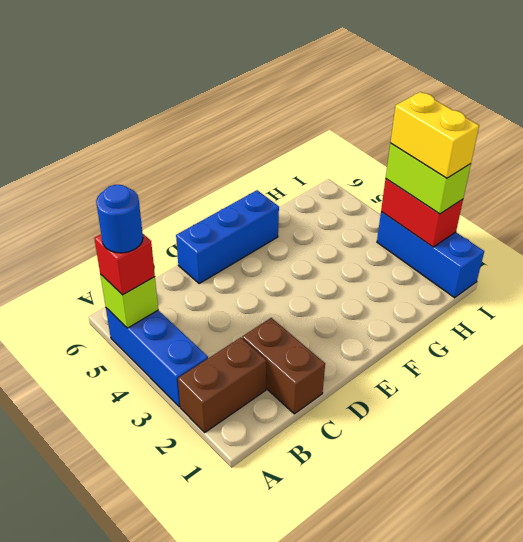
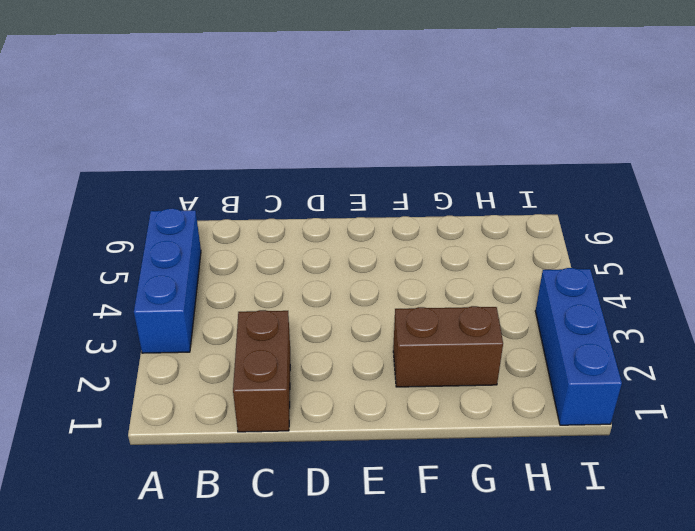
brown brick F2:G2 level 1 -> brown brick A2:B2 level 1
none -> blue brick D6:F6 level 1
none -> lime brick A5 level 2

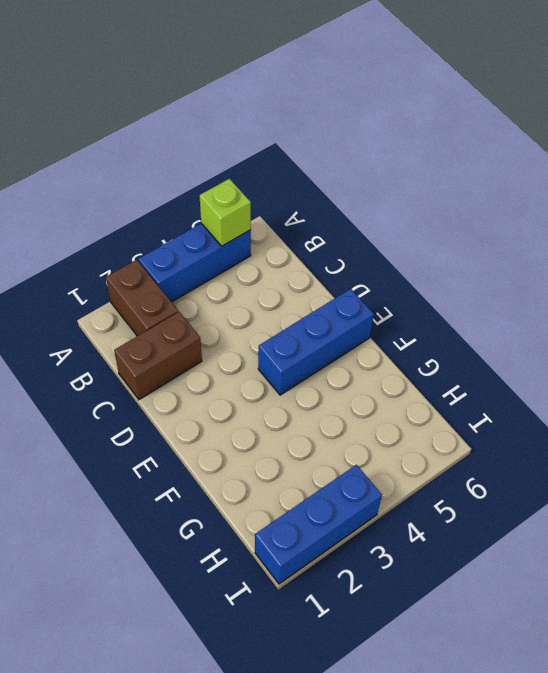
blue brick E4:E6 level 1 -> blue brick D6:F6 level 1
none -> red brick I2:I3 level 2
none -> red brick A5 level 3

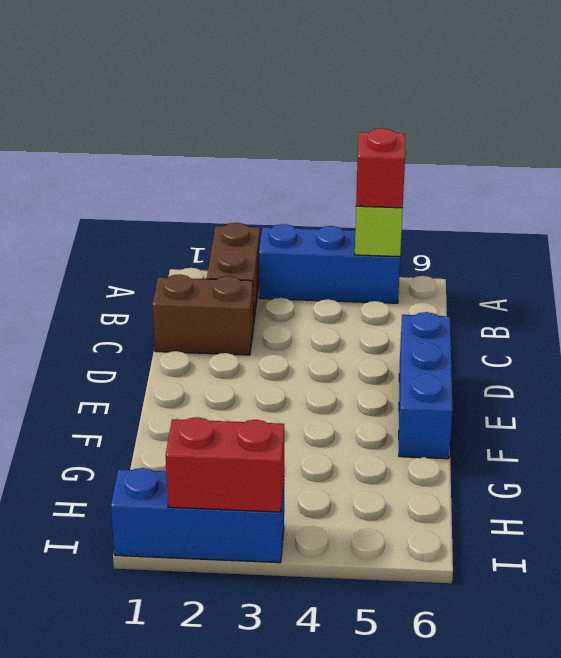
none -> lime brick I2:I3 level 3
none -> blue round brick A5 level 4

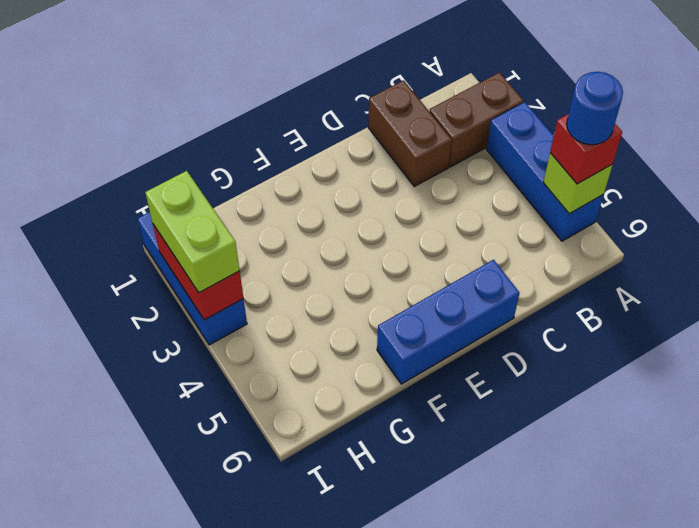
none -> yellow brick I2:I3 level 4

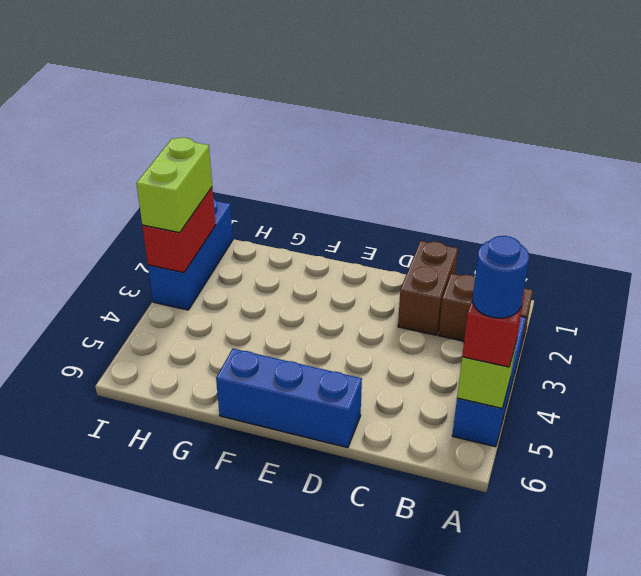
none -> yellow brick I2:I3 level 4

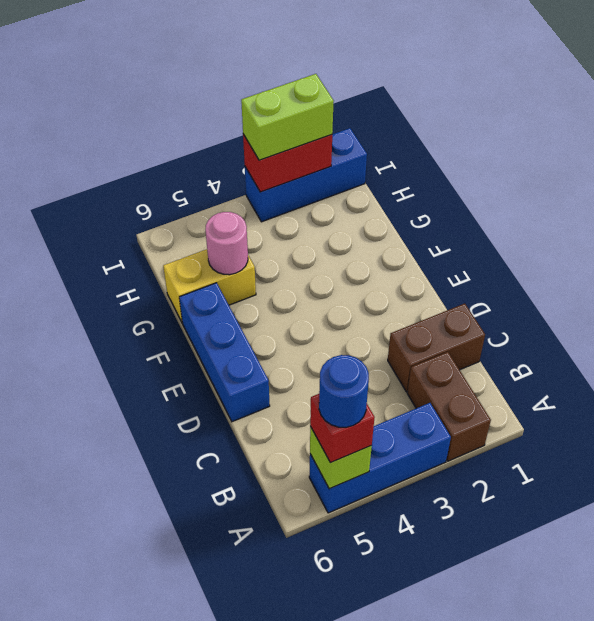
yellow brick G5:G6 level 1 -> yellow brick I2:I3 level 4
pink round brick G5 level 2 -> none

